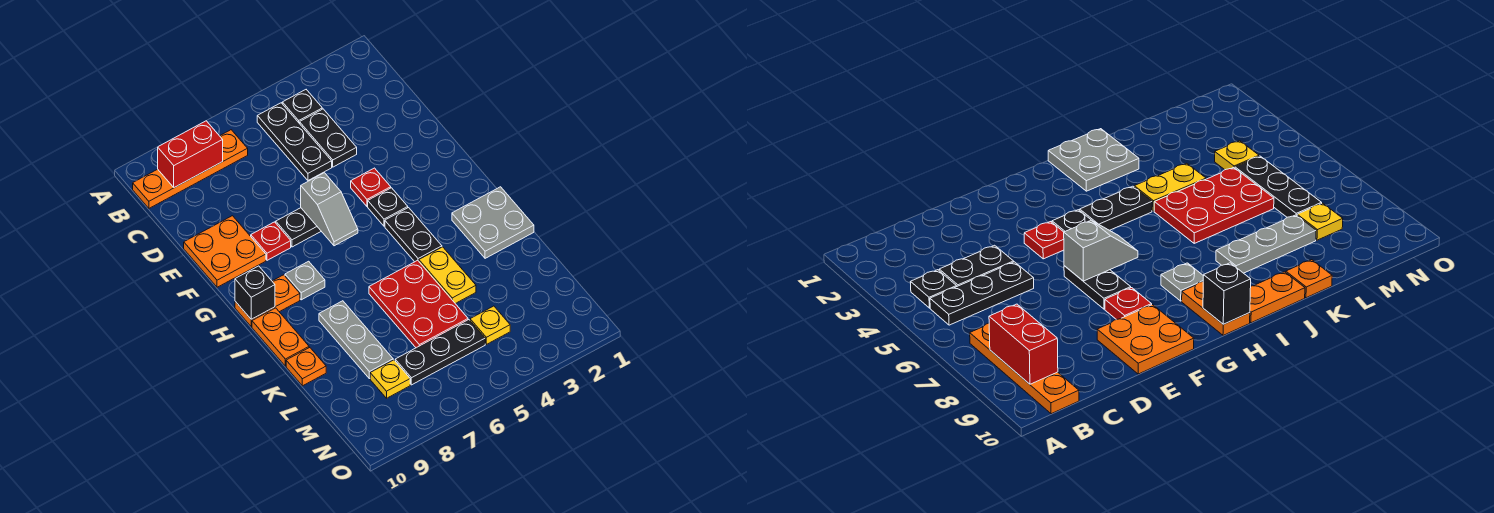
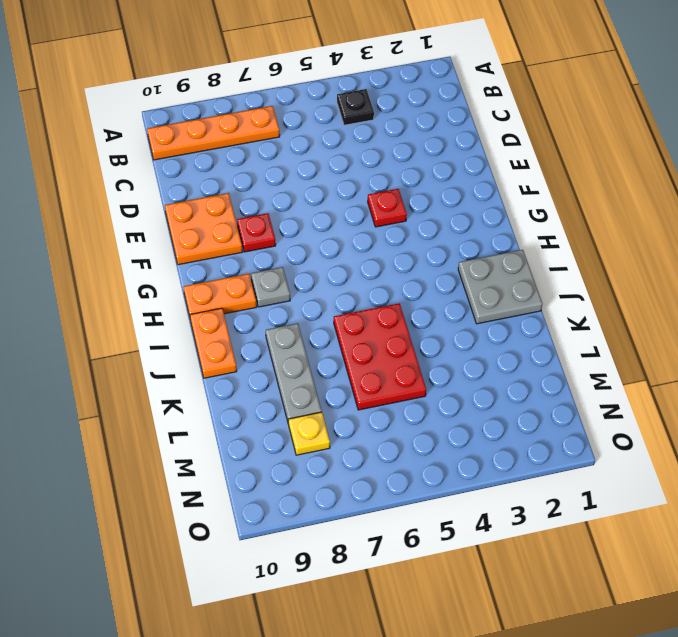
none -> black plate B5:D5 level 1
none -> black plate C4:D4 level 1
none -> black plate F6:F7 level 1

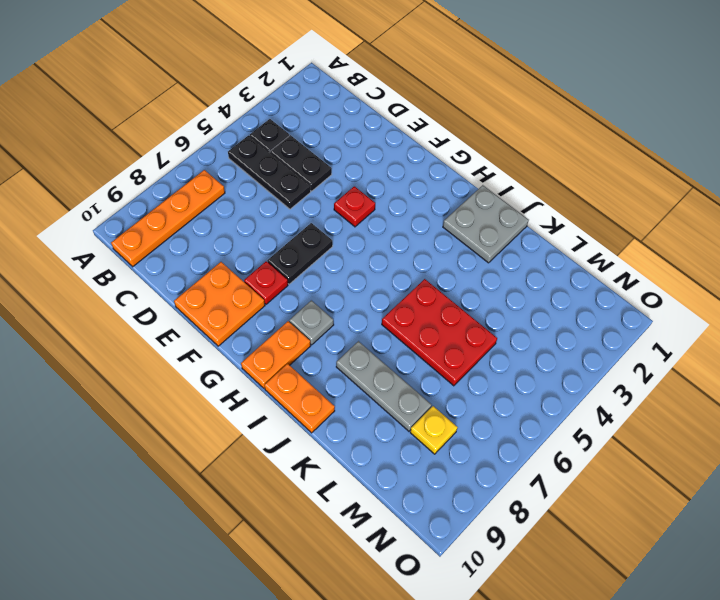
none -> black plate G4 level 1
none -> black plate H4:I4 level 1
none -> yellow plate J4:K4 level 1

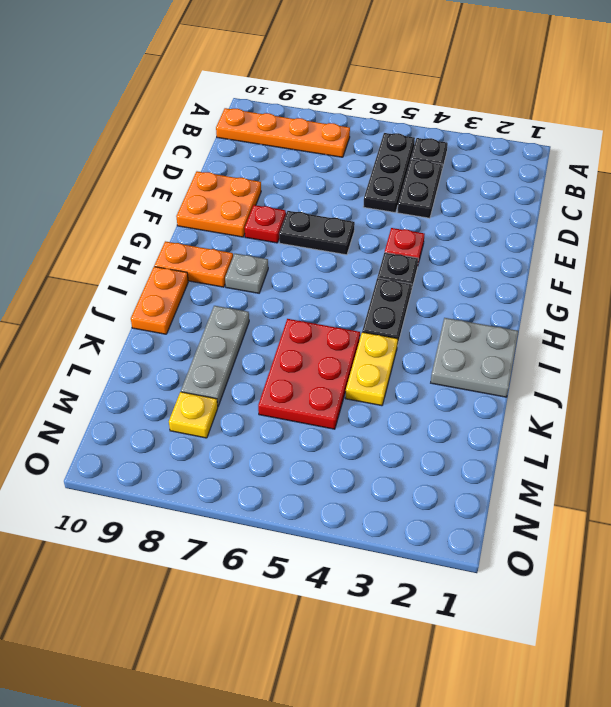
none -> orange plate K10 level 1
none -> yellow plate M4 level 1
none -> black plate M5:M7 level 1

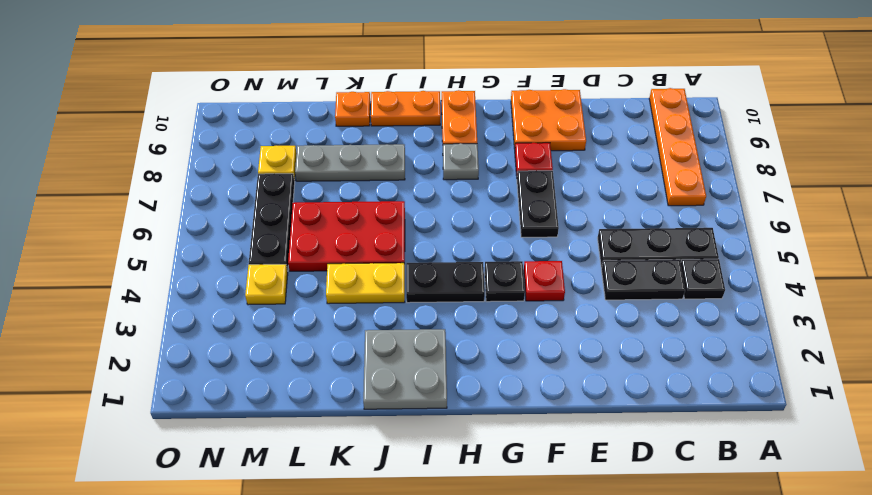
none -> red brick B8:B9 level 2
none -> grey slope F6:G6 level 2 top F
none -> black brick H10 level 2

